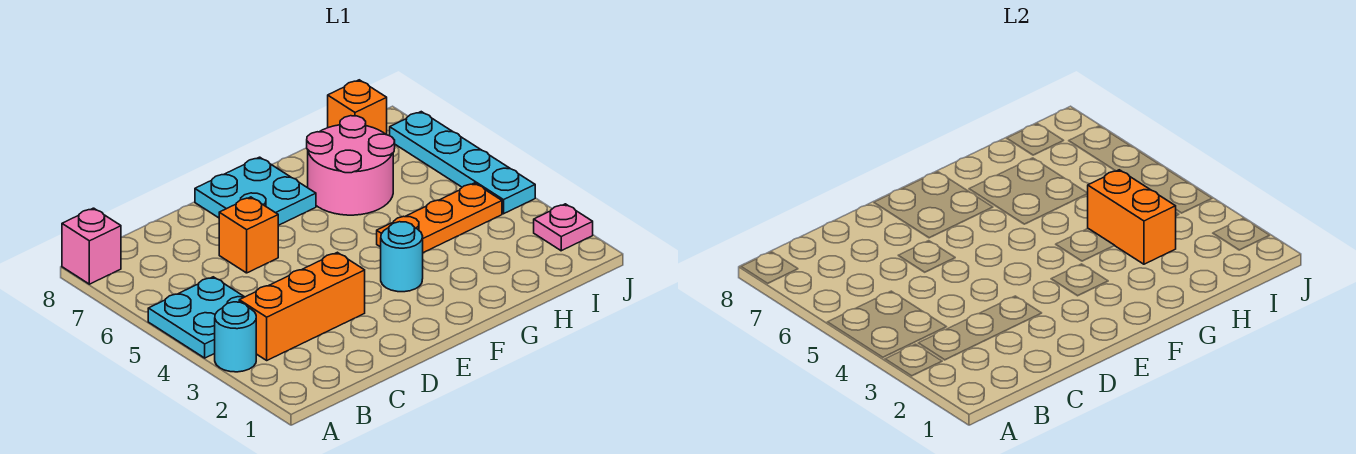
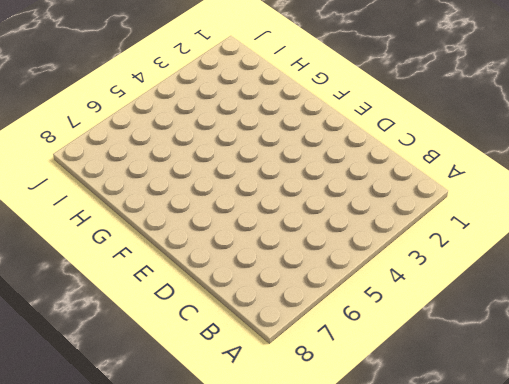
none -> cyan round brick A3 level 1
none -> cyan plate A4:B5 level 1
none -> pink brick A8 level 1

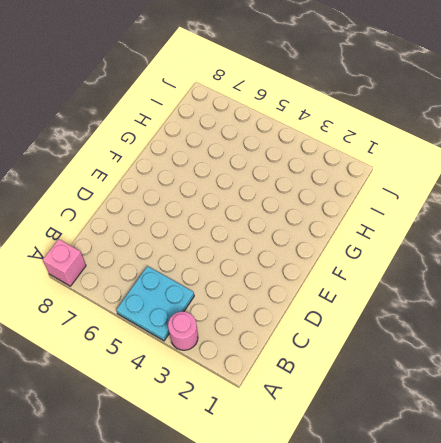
pink round brick A3 level 1 -> cyan round brick A3 level 1
none -> orange brick B3:D3 level 1
none -> orange brick D6 level 1
none -> cyan plate E7:F8 level 1

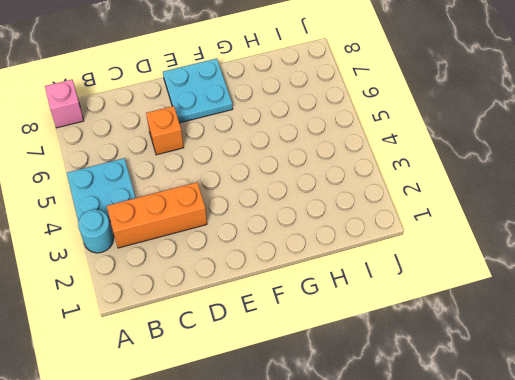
none -> cyan round brick F3 level 1
none -> orange plate G4:I4 level 1
none -> pink round brick G6:H7 level 1

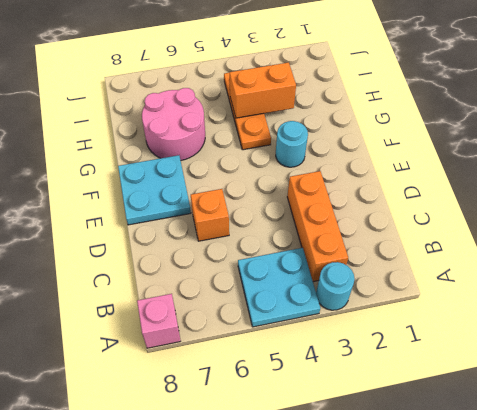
none -> orange brick I8 level 1
none -> pink plate J2 level 1
none -> cyan plate J4:J7 level 1

